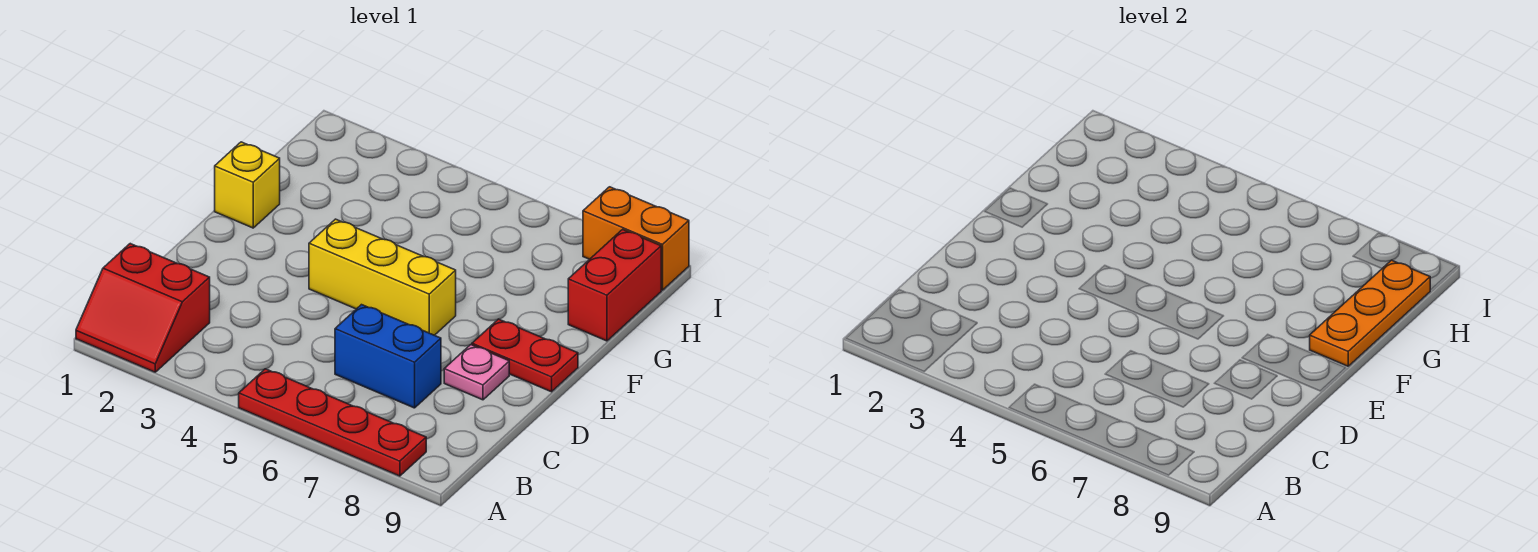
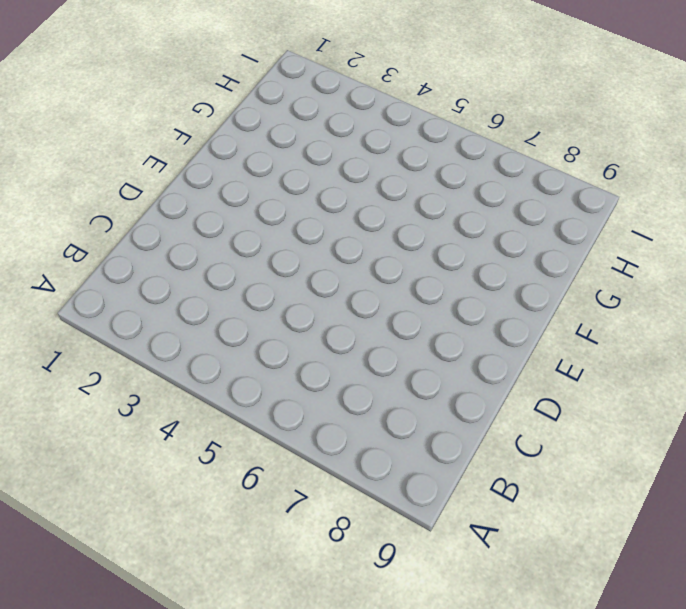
none -> red slope A1:B2 level 1 top B
none -> red plate A5:A8 level 1

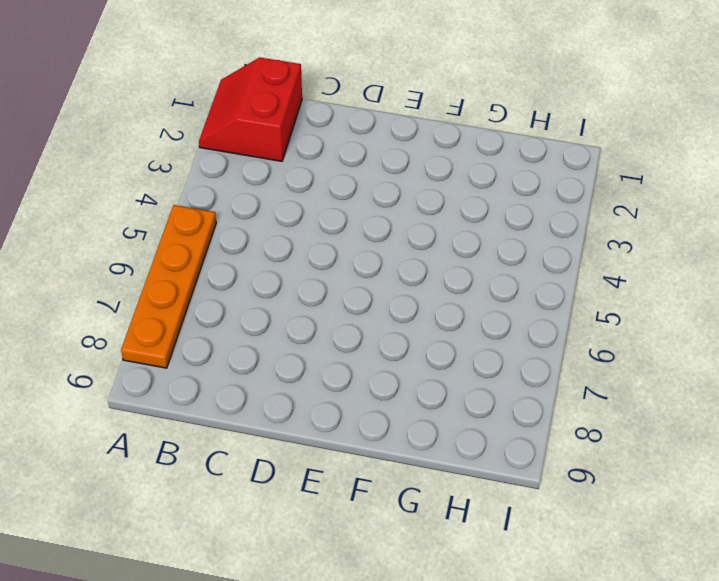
orange plate A5:A8 level 1 -> red plate A5:A8 level 1
none -> blue brick C6:C7 level 1
none -> pink plate D8 level 1

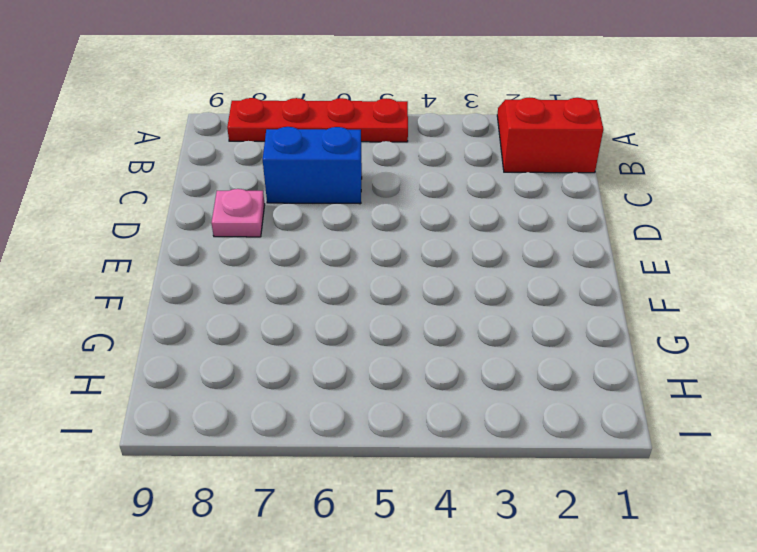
none -> yellow brick E4:E6 level 1
none -> red plate E8:E9 level 1

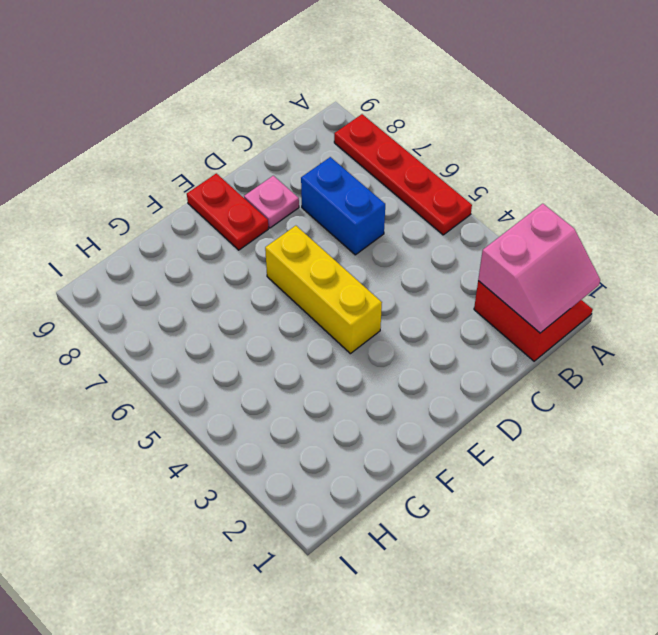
pink slope A1:B2 level 2 top 2 -> none
none -> yellow brick F1 level 1
none -> red brick G9:H9 level 1

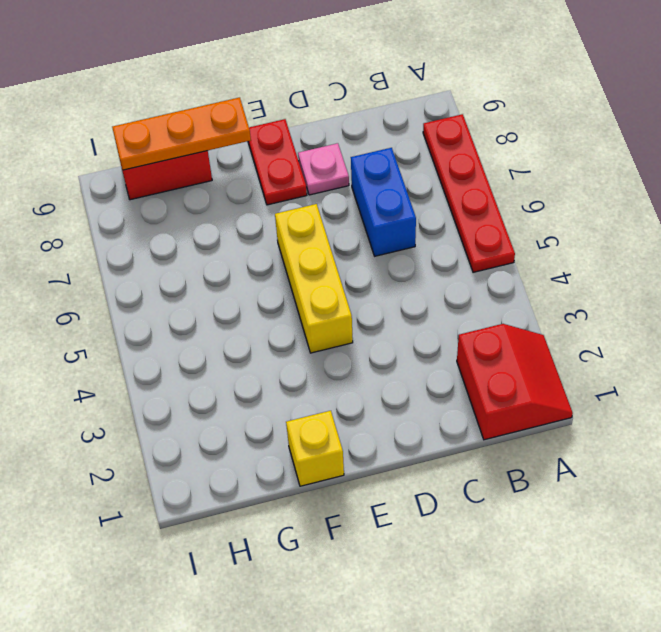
none -> orange brick I8:I9 level 1

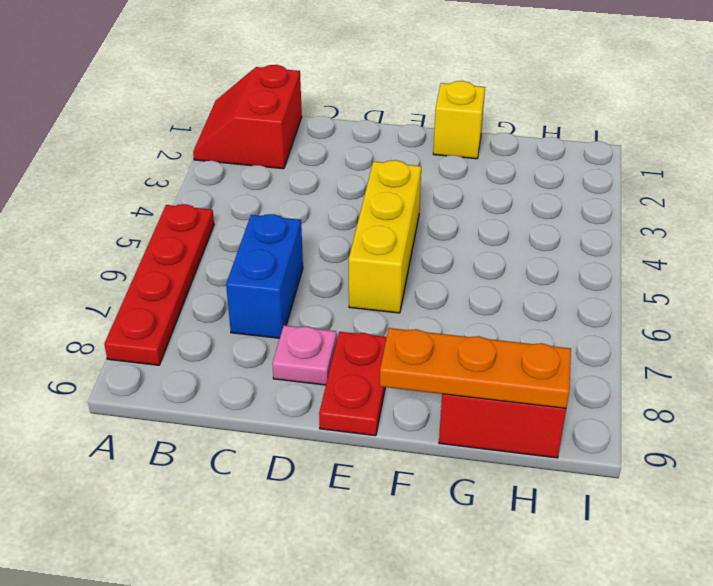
none -> orange brick I8:I9 level 1

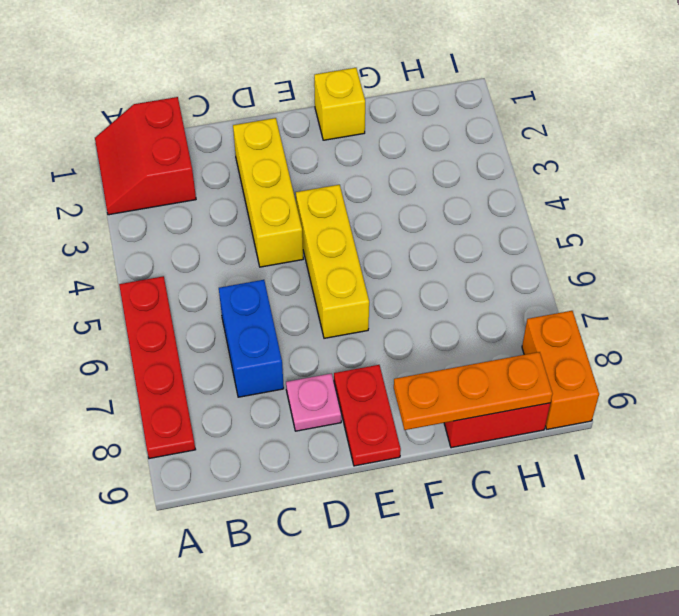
yellow brick D2:D4 level 1 -> none

